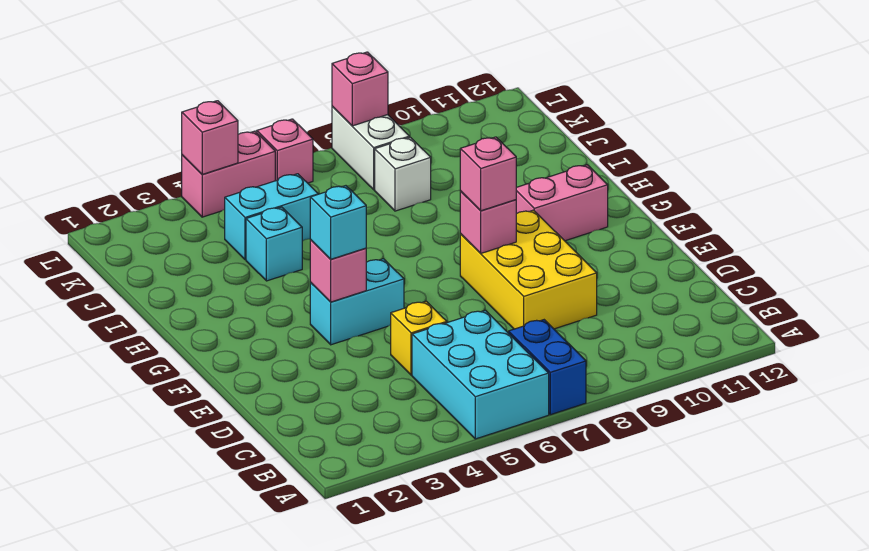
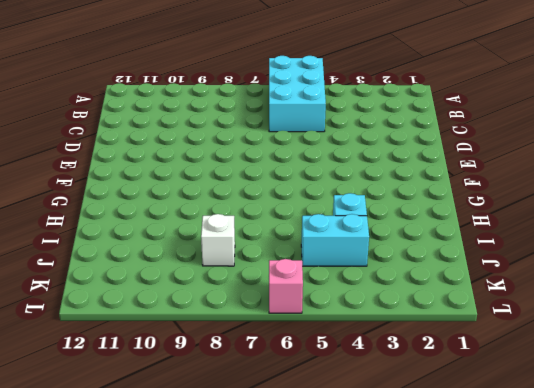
none -> blue brick A7:B7 level 1
none -> yellow brick D5 level 1
none -> yellow brick D8:F9 level 1

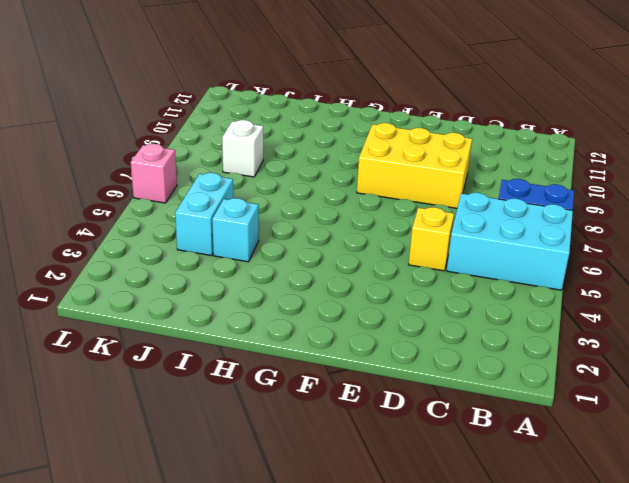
none -> cyan brick F4:F5 level 1
none -> pink brick G10:G11 level 1
none -> white brick K8:L8 level 1

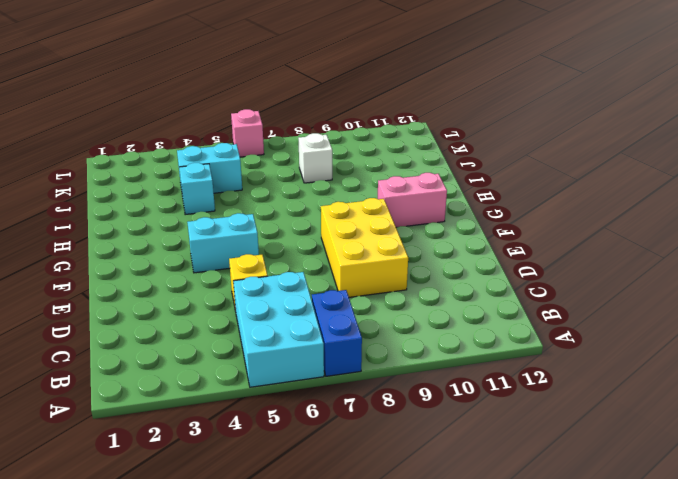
none -> white brick K8:L8 level 1
none -> pink brick L4:L5 level 1
none -> pink brick F4 level 2

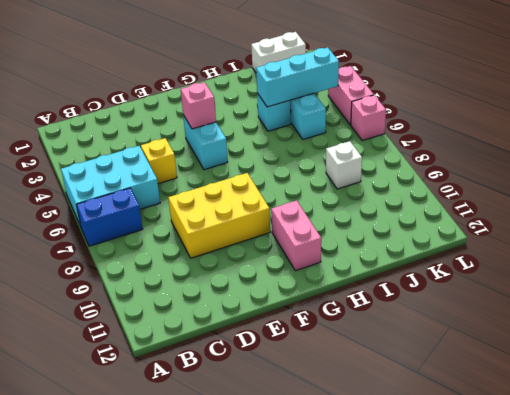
cyan brick I4:K4 level 2 -> none
white brick J1:K1 level 1 -> white brick K8:L8 level 1
none -> pink brick F8 level 2
none -> pink brick L4 level 2
none -> pink brick L8 level 2

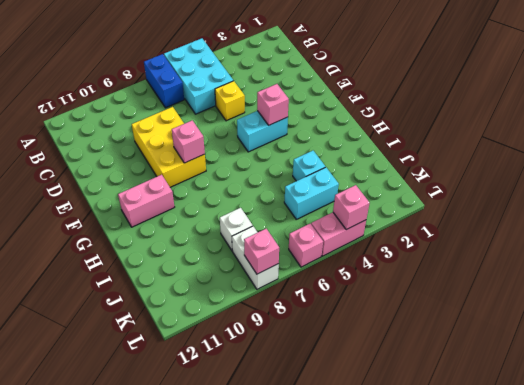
none -> cyan brick F4 level 3
none -> pink brick F8 level 3

